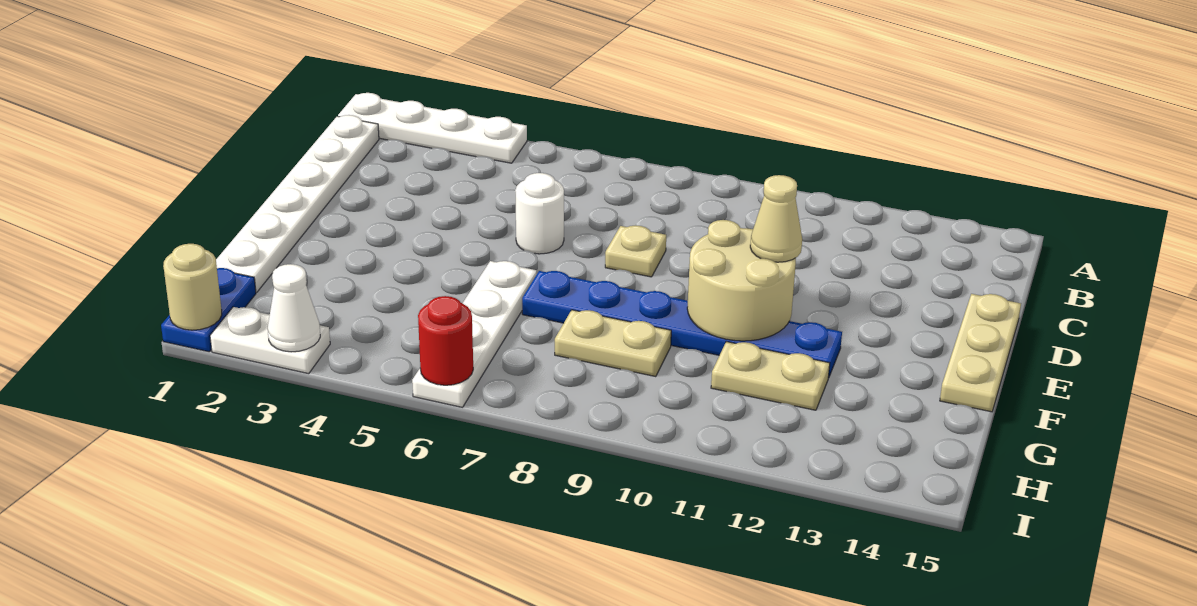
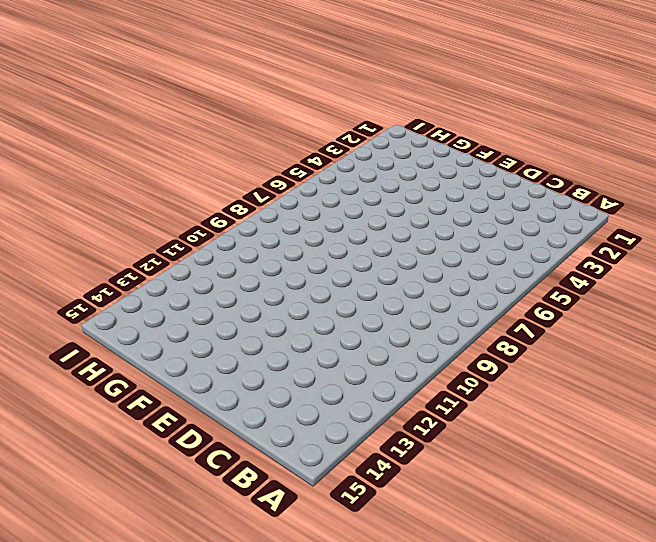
none -> white plate A1:A4 level 1
none -> white plate B1:G1 level 1
none -> white round brick D6 level 1

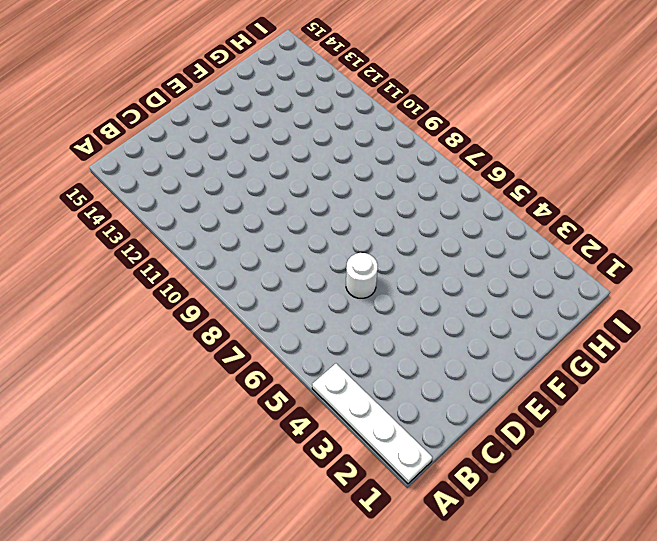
none -> white plate B1:G1 level 1
none -> tan plate D8 level 1
none -> tan plate D15:F15 level 1

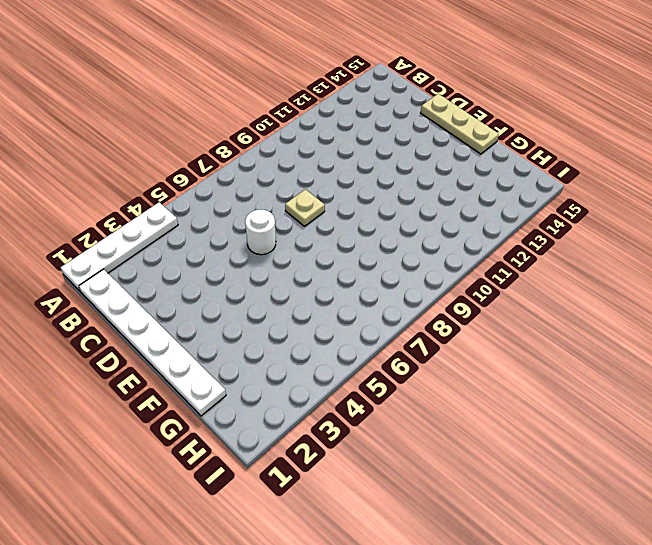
none -> white plate F6:I6 level 1
none -> blue plate F7:F12 level 1
none -> tan plate G8:G9 level 1

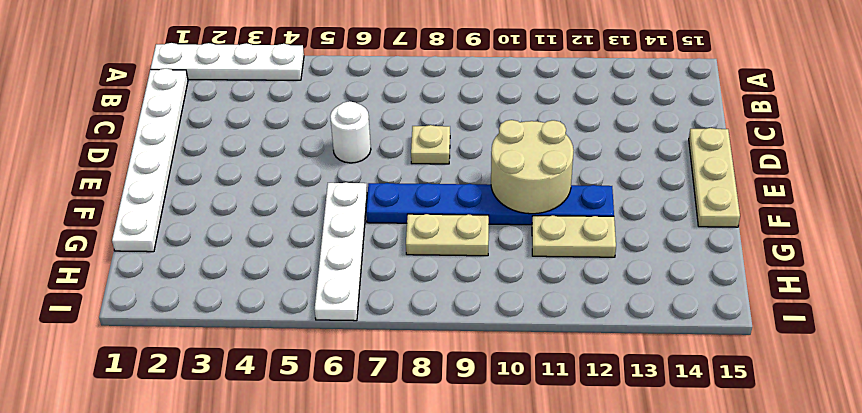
none -> blue plate H1:I1 level 1
none -> white plate I2:I3 level 1
none -> tan round brick I1 level 2

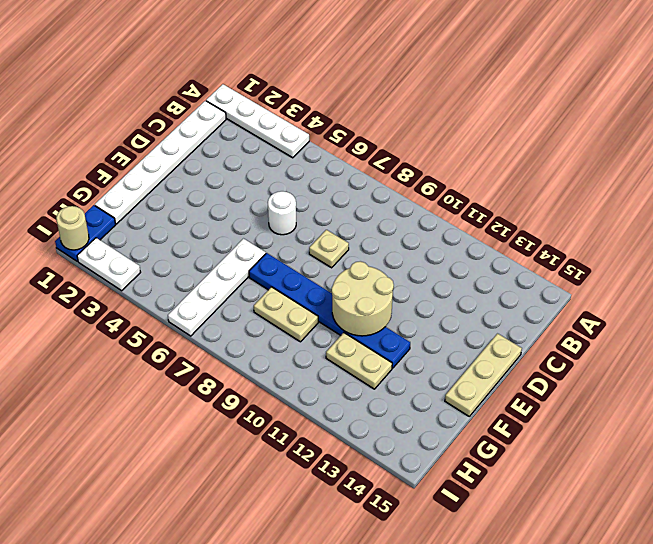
none -> white cone I3 level 2
none -> red round brick I6 level 2
none -> tan cone E11 level 3

